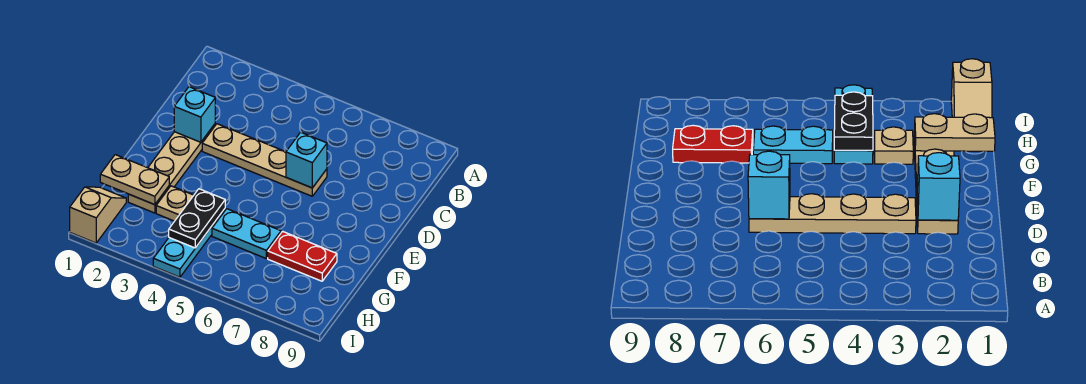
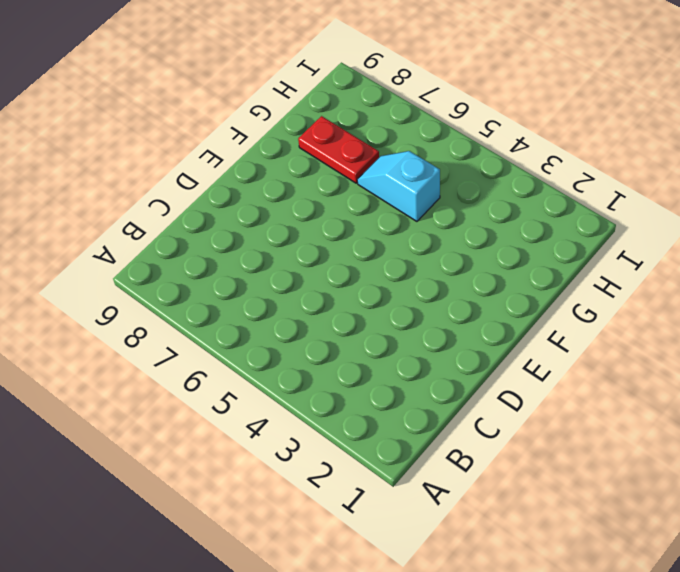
cyan slope G5:G6 level 1 top 5 -> cyan plate G5:G6 level 1
none -> tan plate D2:G2 level 1
none -> tan plate D3:D6 level 1

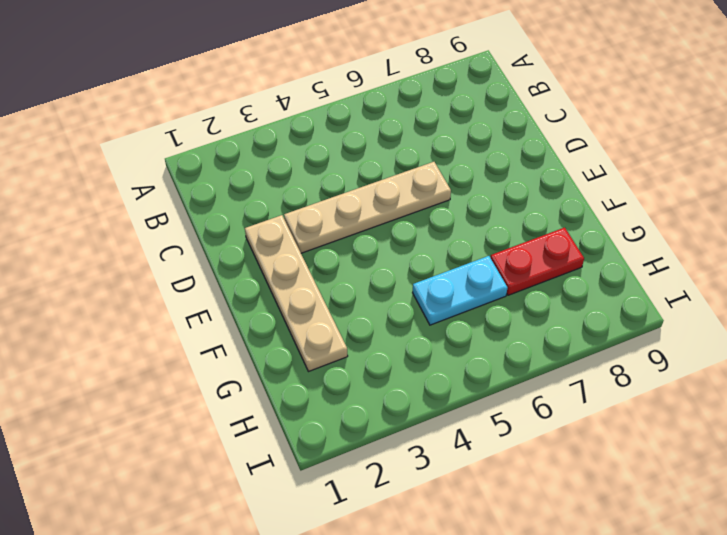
none -> tan plate G3 level 1
none -> cyan plate G4:I4 level 1

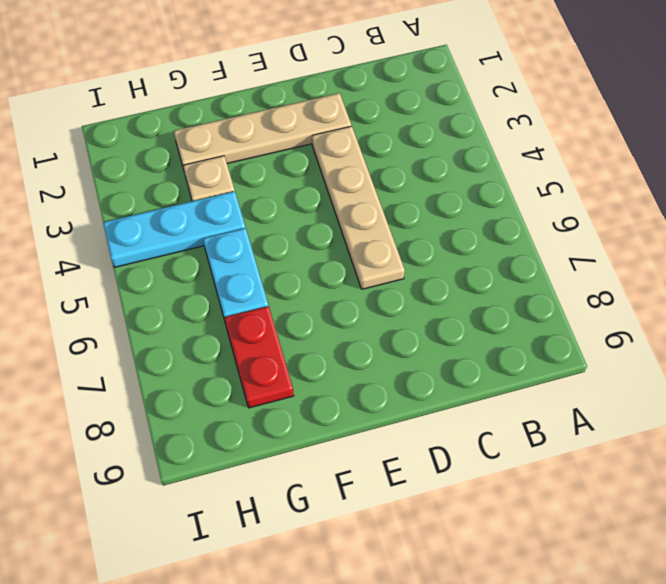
none -> tan slope H1:I1 level 1 top I
none -> cyan brick D2 level 2

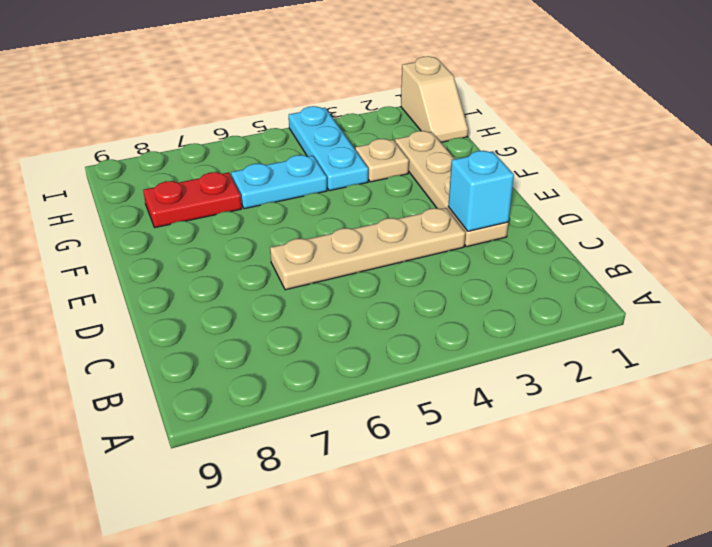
none -> cyan brick D6 level 2
none -> tan plate G1:G2 level 2

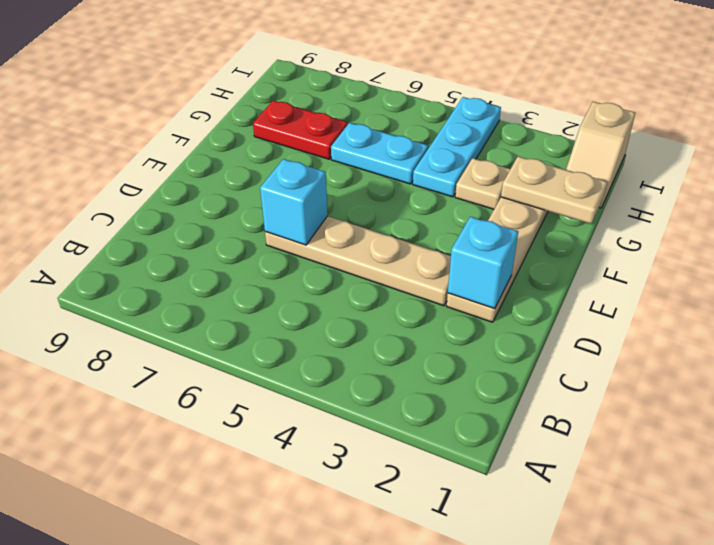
none -> black plate G4:H4 level 2

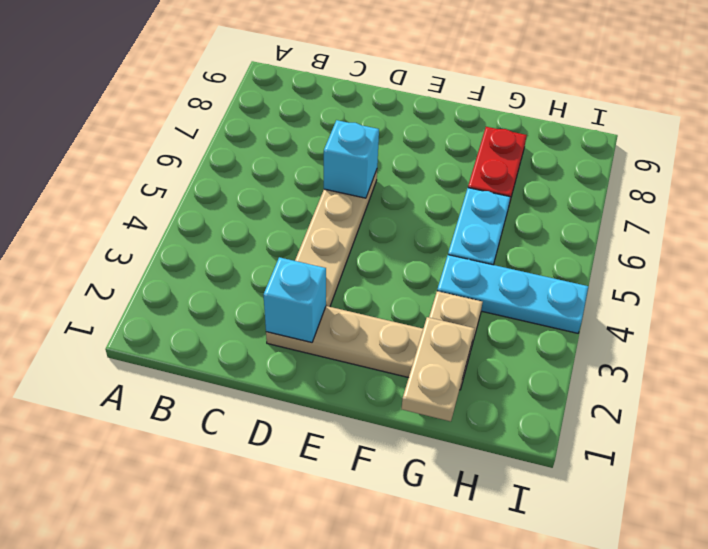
none -> tan slope H1:I1 level 1 top I
none -> black plate G4:H4 level 2

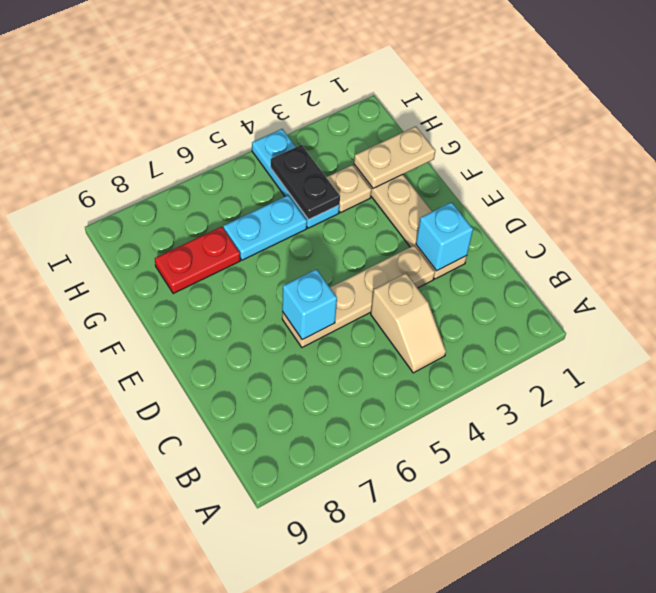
tan slope B4:C4 level 1 top C -> tan slope H1:I1 level 1 top I

